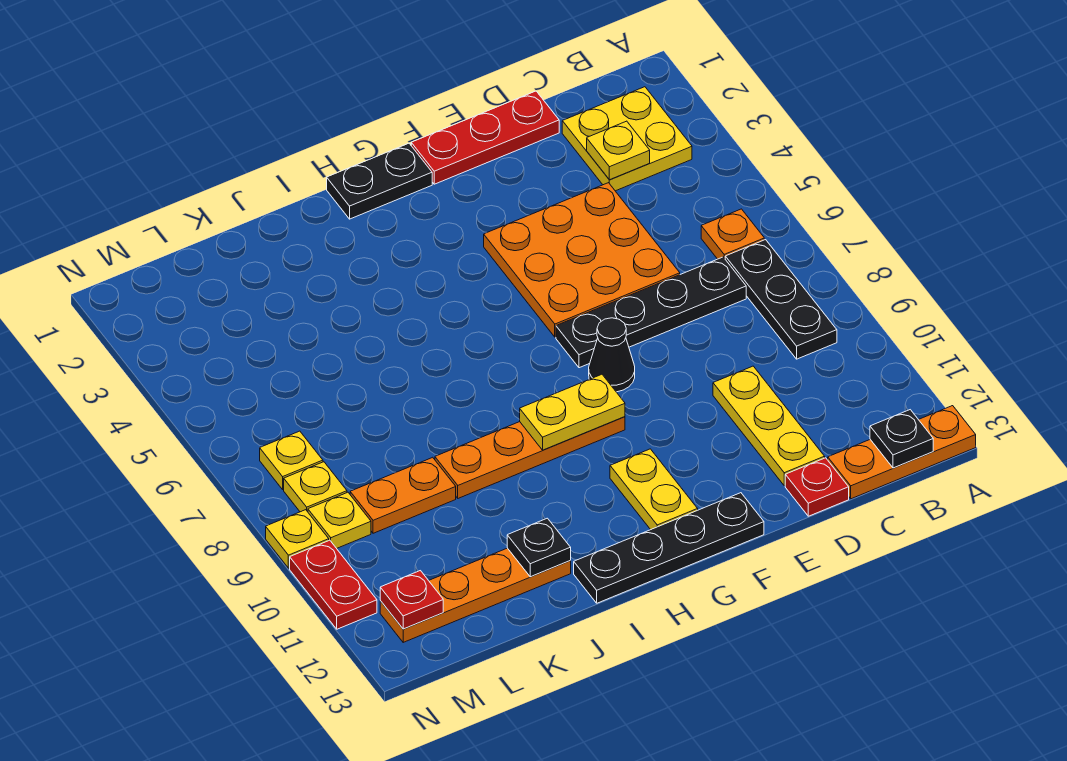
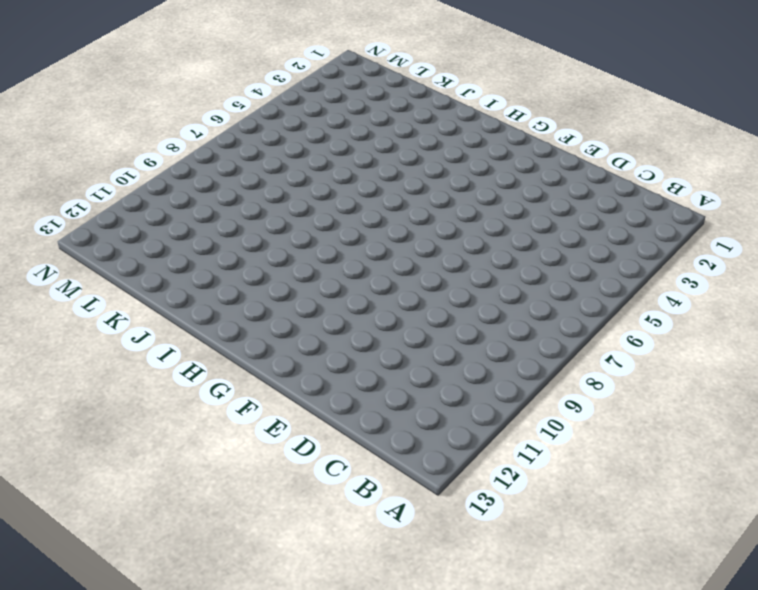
none -> orange plate A13:C13 level 1
none -> yellow plate B2:C3 level 1
none -> orange plate B6 level 1

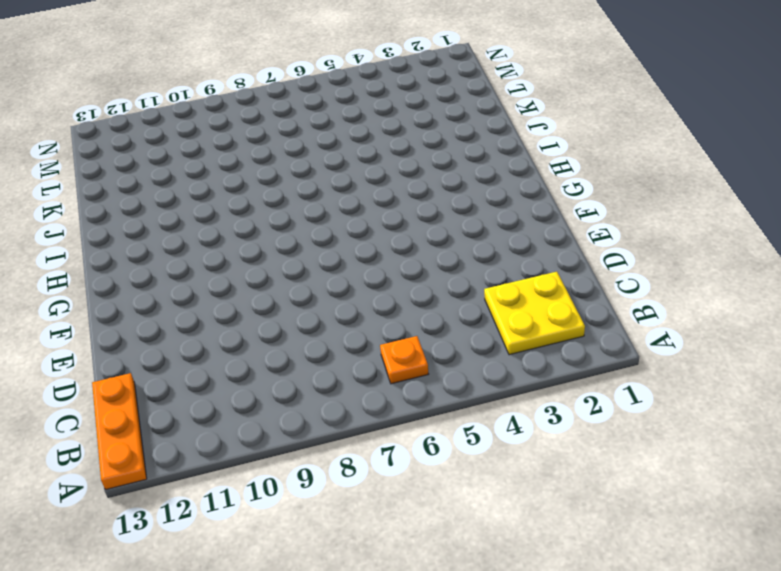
none -> black plate B7:B9 level 1
none -> black plate C7:F7 level 1
none -> red plate D1:F1 level 1

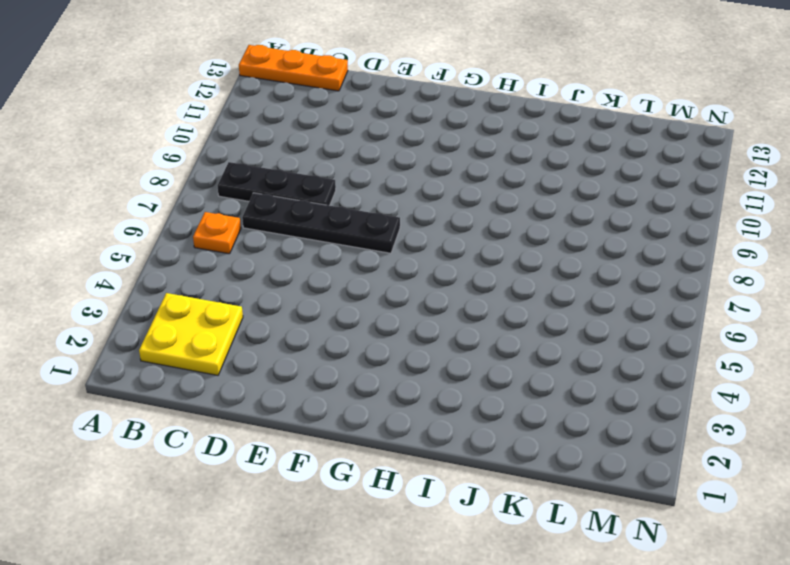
black plate B8:D8 level 1 -> black plate B7:B9 level 1
none -> red plate D1:F1 level 1
none -> orange plate D4:F6 level 1
none -> yellow plate D10:D12 level 1

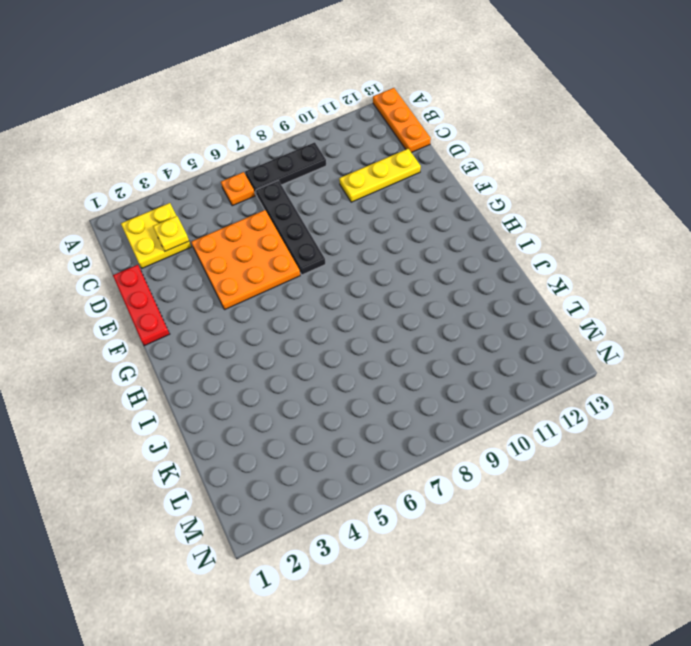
none -> red plate D13 level 1
none -> black cone F8 level 1
none -> black plate F13:I13 level 1

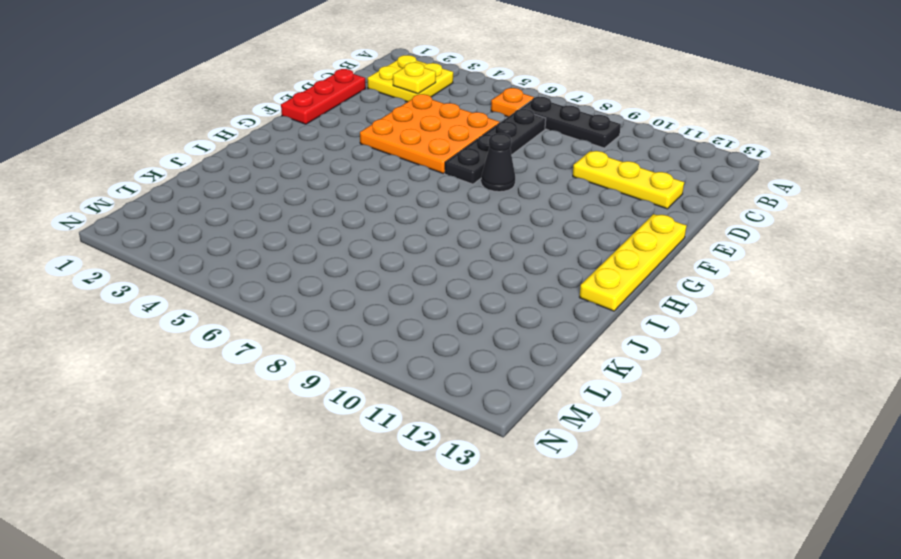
yellow plate F13:I13 level 1 -> black plate F13:I13 level 1
none -> orange plate A13:C13 level 1
none -> red plate D13 level 1
none -> black plate G1:H1 level 1

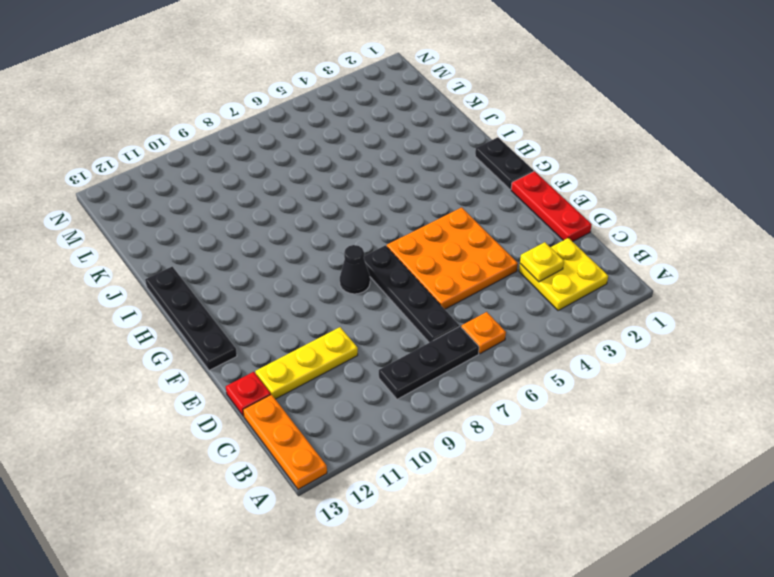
none -> orange plate G9:J9 level 1
none -> yellow plate G11:G12 level 1
none -> orange plate J12:M12 level 1

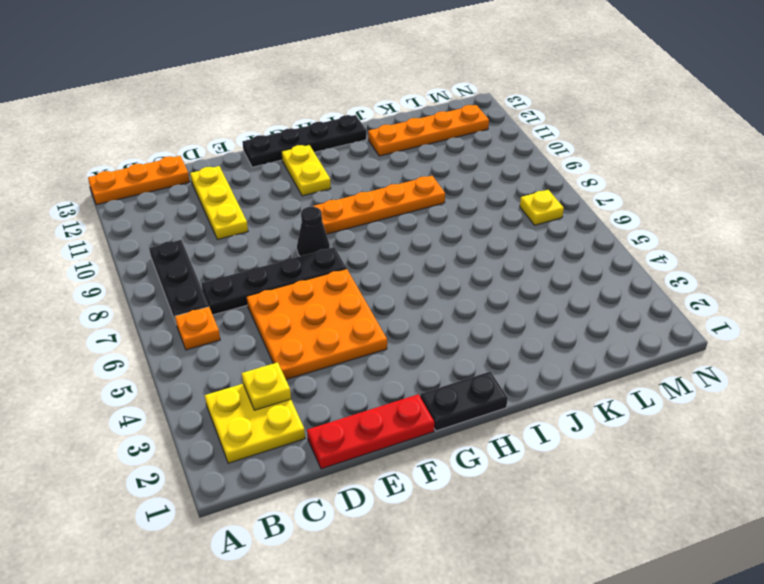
none -> red plate D13 level 1
none -> orange plate K9:L9 level 1
none -> yellow plate M8 level 1

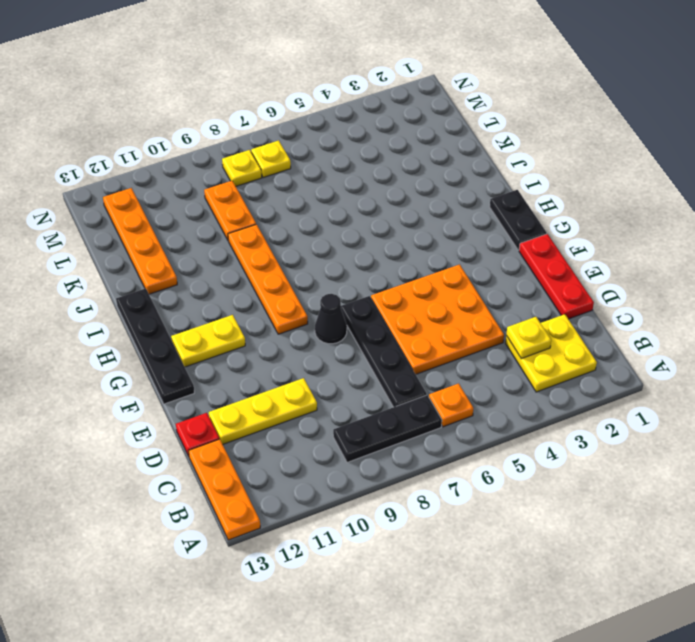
none -> yellow plate M9 level 1
none -> yellow plate N9 level 1
none -> red plate N10:N11 level 1

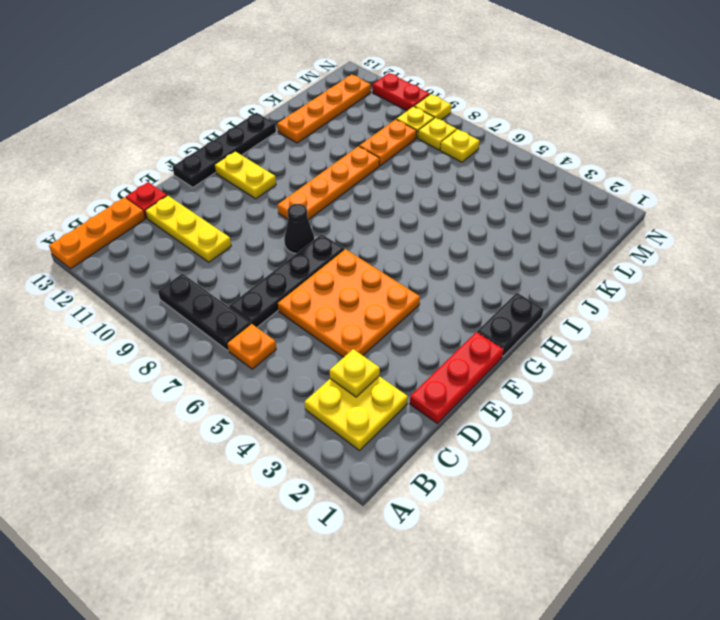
none -> black plate B13 level 2
none -> yellow plate G9:H9 level 2
none -> black plate J12 level 2

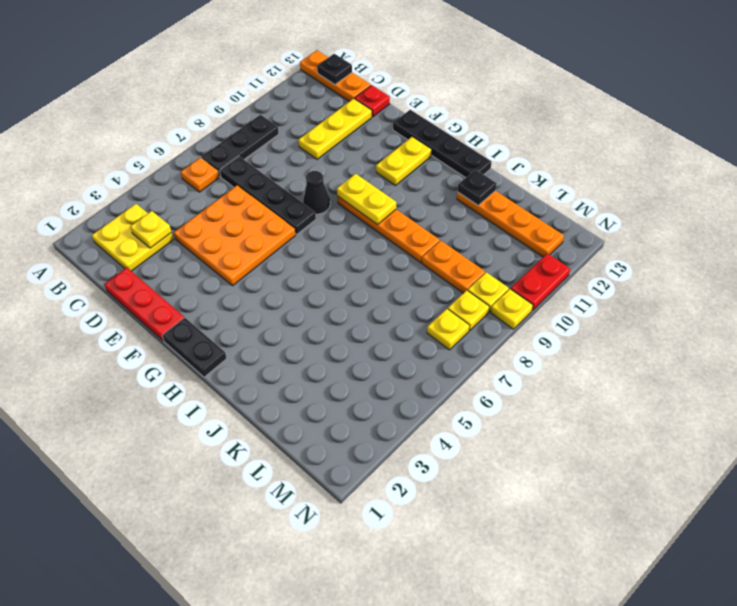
none -> red plate M12 level 2

